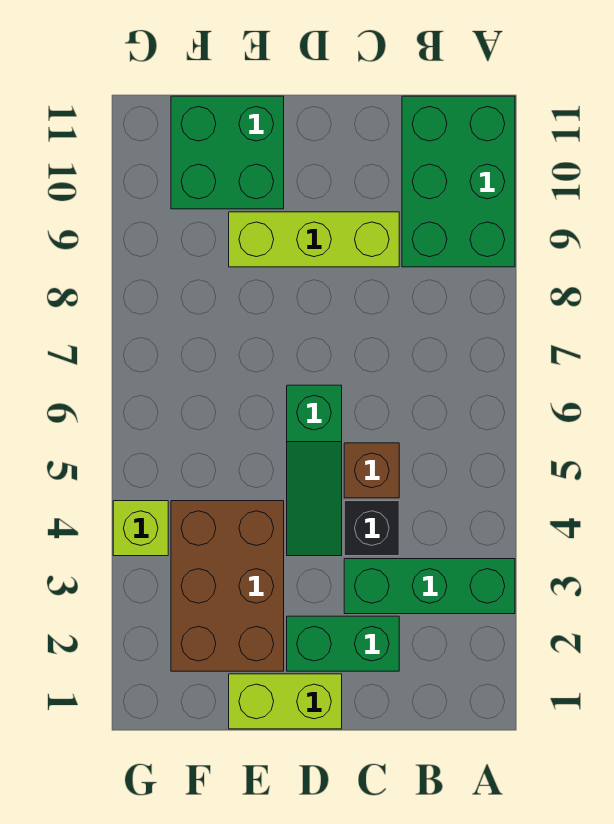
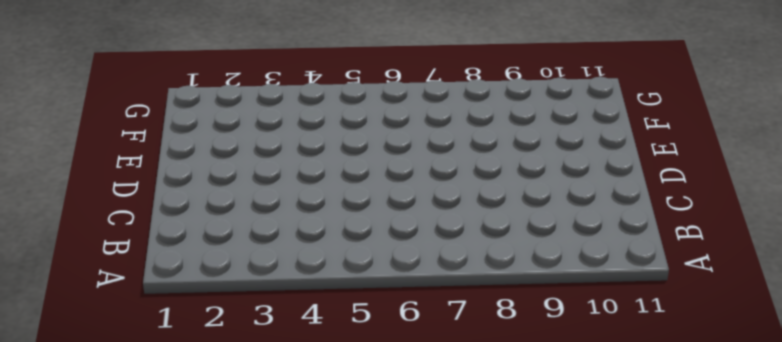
none -> green brick A3:C3 level 1
none -> green brick A9:B11 level 1

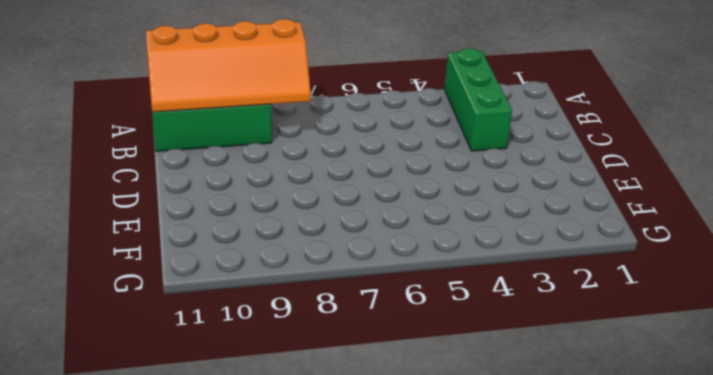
orange slope A8:B11 level 2 top A -> none
none -> green brick C2:D2 level 1
none -> black brick C4 level 1

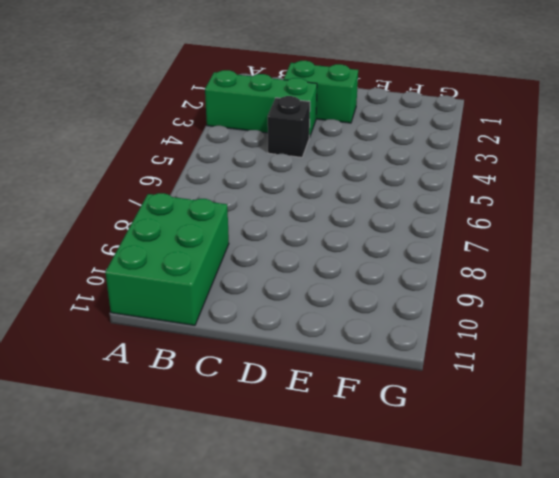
none -> brown brick C5 level 1
none -> lime brick C9:E9 level 1

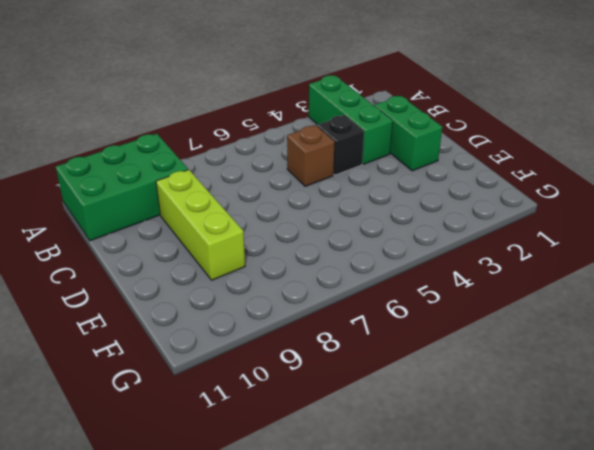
none -> lime brick D1:E1 level 1
none -> green slope D4:D6 level 1 top 6

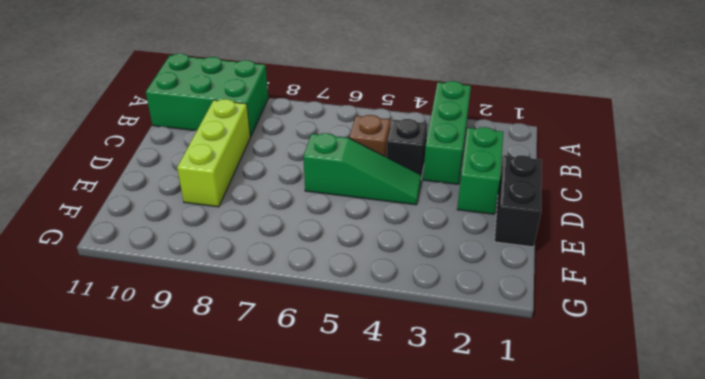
black brick D1:E1 level 1 -> lime brick D1:E1 level 1
none -> brown brick E2:F4 level 1
none -> green brick E10:F11 level 1

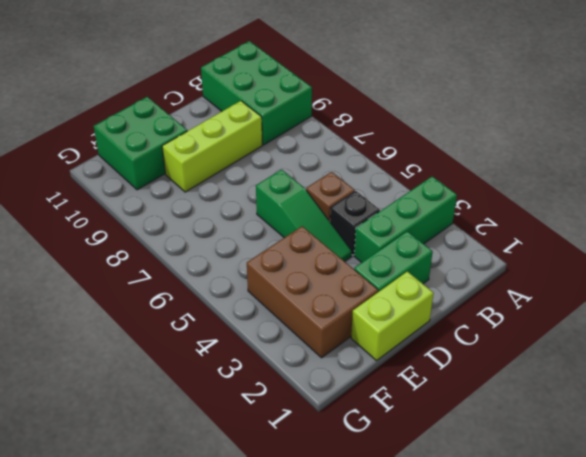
none -> lime brick G4 level 1

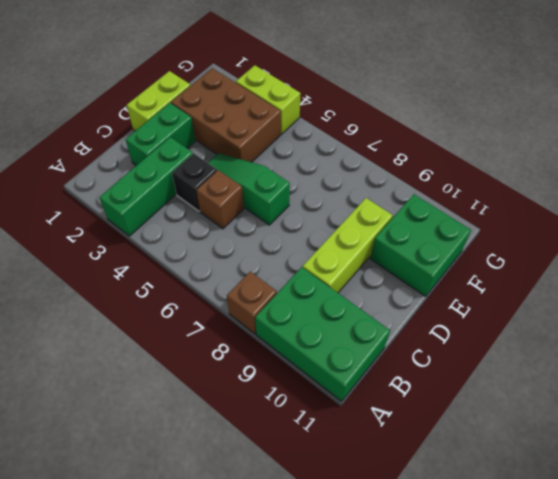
brown brick A8 level 1 -> none
lime brick G3:G4 level 1 -> lime brick G4 level 1

